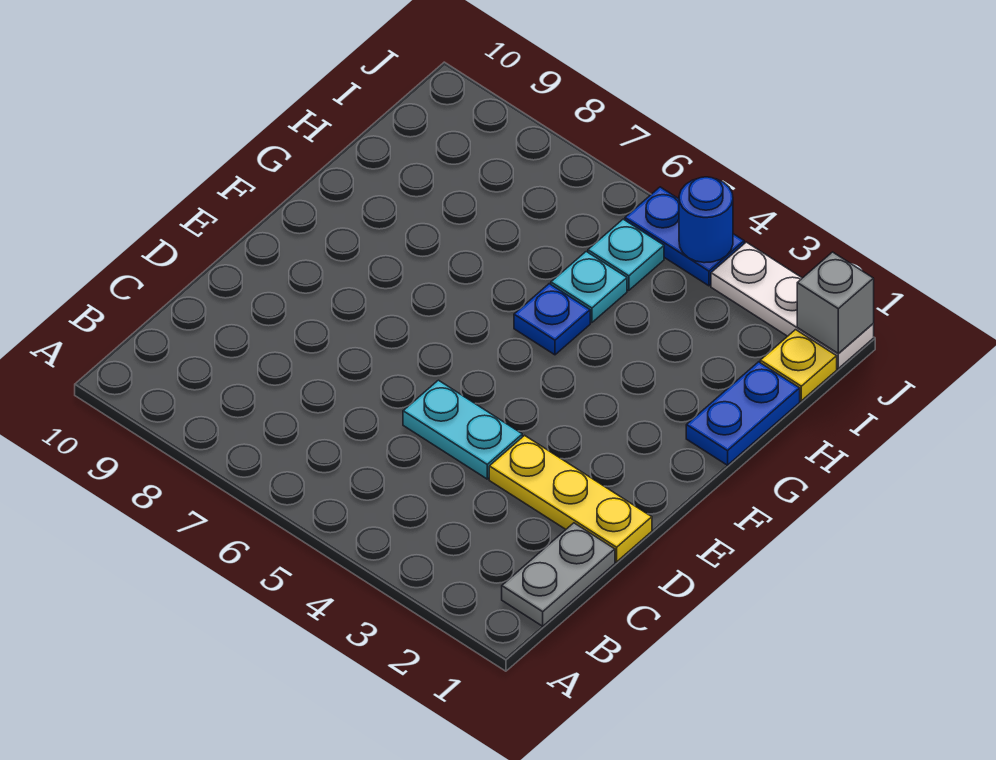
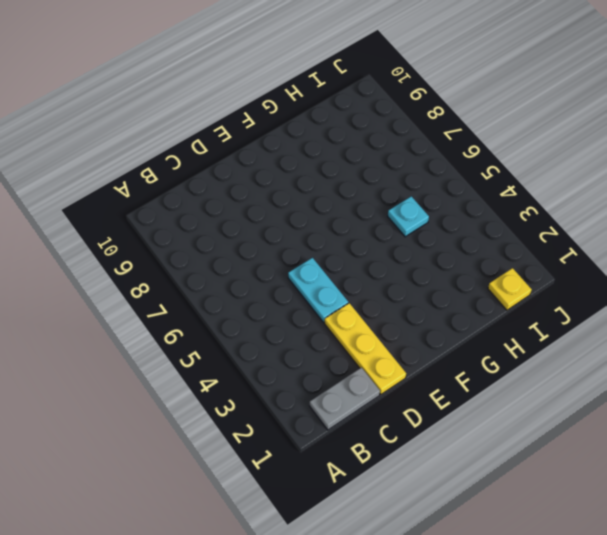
none -> blue plate G1:H1 level 1
none -> blue plate G5 level 1
none -> cyan plate I5 level 1

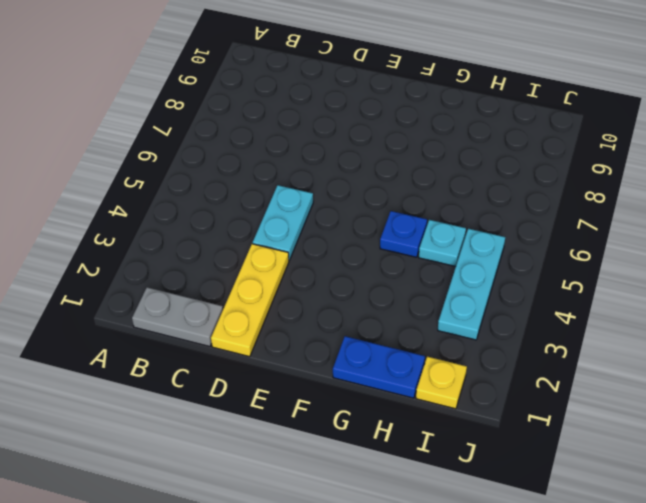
cyan plate I3:I5 level 1 -> cyan plate I5 level 1
none -> white plate J1:J3 level 1
none -> blue plate J4:J5 level 1
none -> grey brick J1 level 2

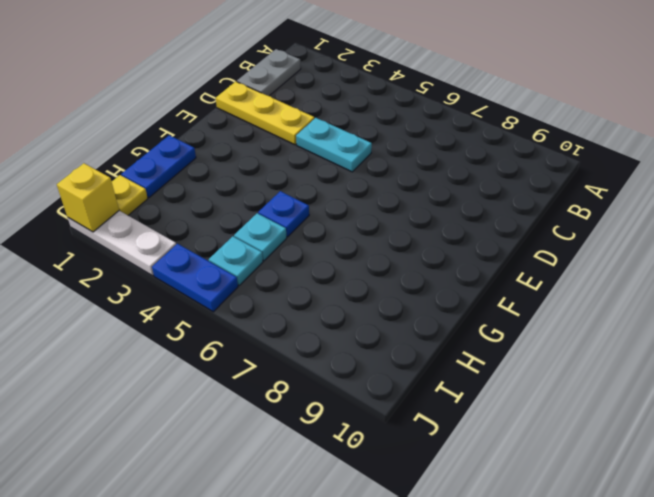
yellow brick J1 level 2 -> grey brick J1 level 2
none -> blue round brick J4 level 2

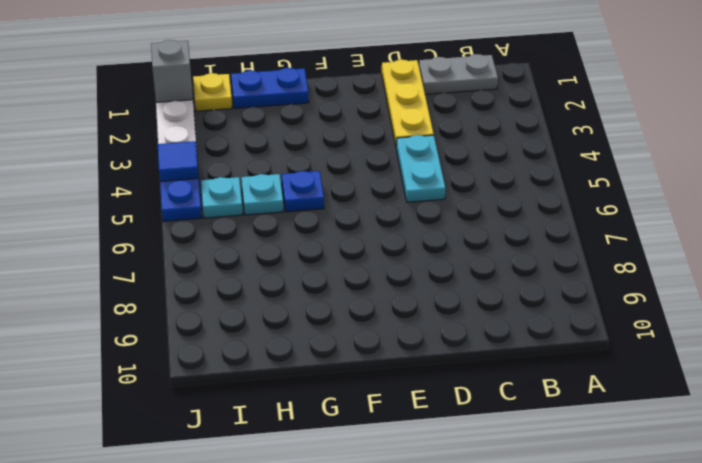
blue tile J4 level 2 -> blue round brick J4 level 2

